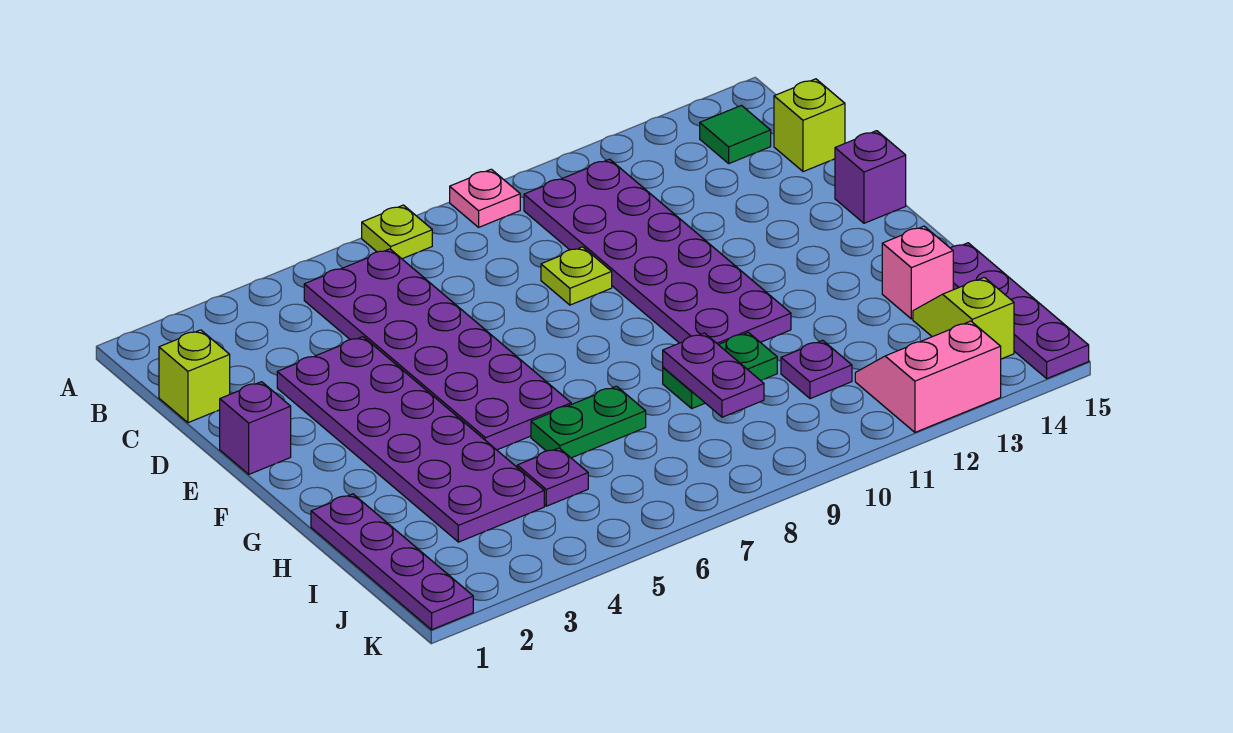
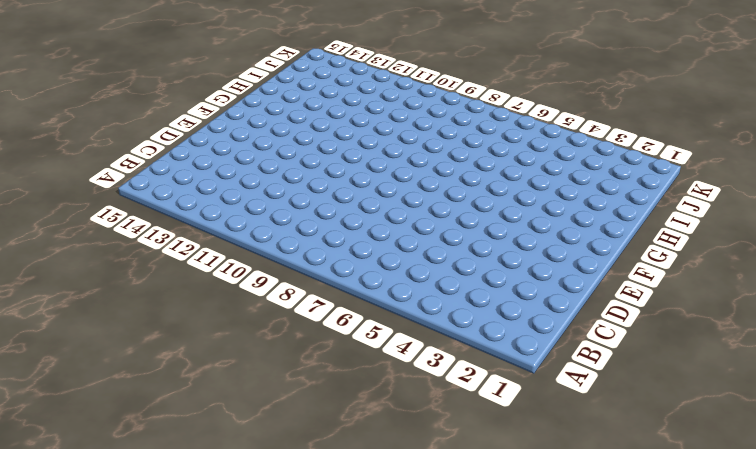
none -> lime plate A7 level 1
none -> pink plate A9 level 1
none -> purple plate B5:G6 level 1

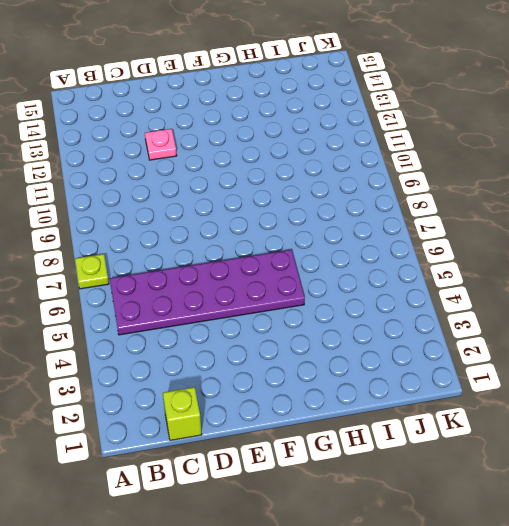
pink plate D12 level 1 -> pink plate A9 level 1
none -> purple plate B10:G11 level 1
none -> green tile B14 level 1
none -> lime brick C15 level 1

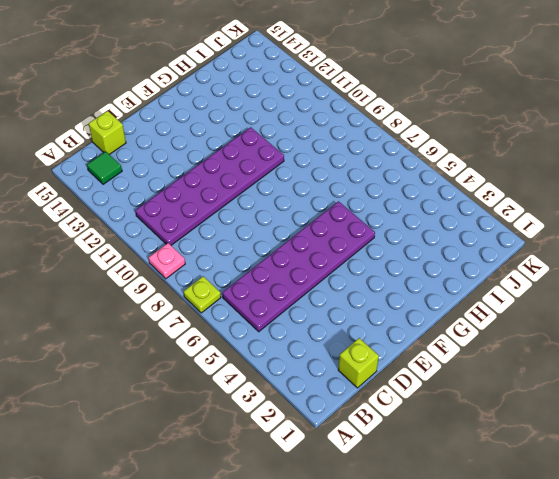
none -> purple plate D3:I4 level 1
none -> lime plate D9 level 1
none -> purple brick E1 level 1

